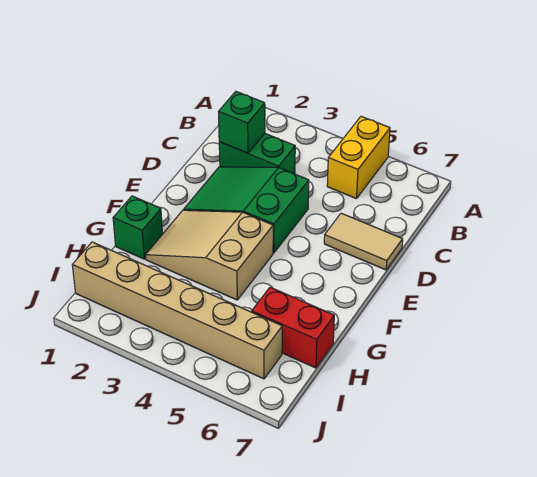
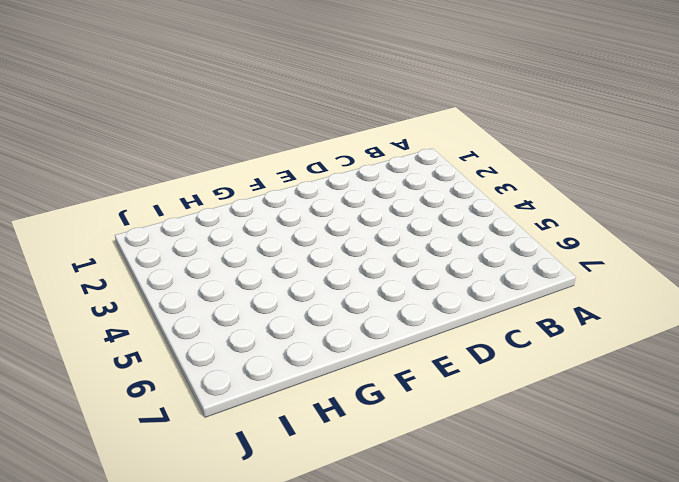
none -> yellow brick A5:B5 level 1
none -> green brick C2:C3 level 1

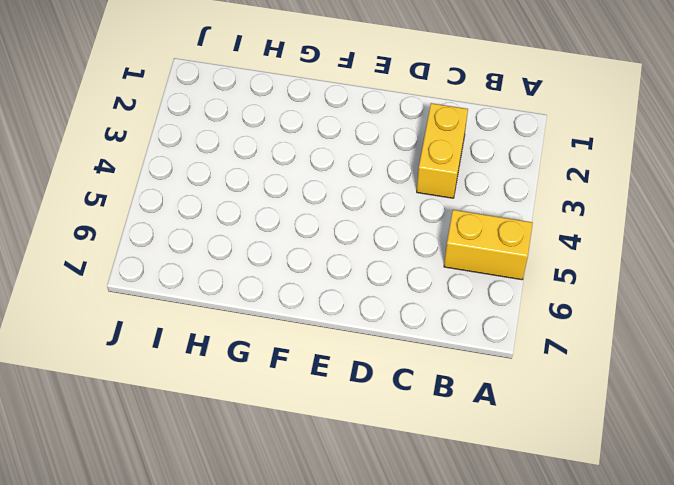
yellow brick C2:C3 level 1 -> green brick C2:C3 level 1
none -> green slope D2:E4 level 1 top 4
none -> tan tile D6:D7 level 1

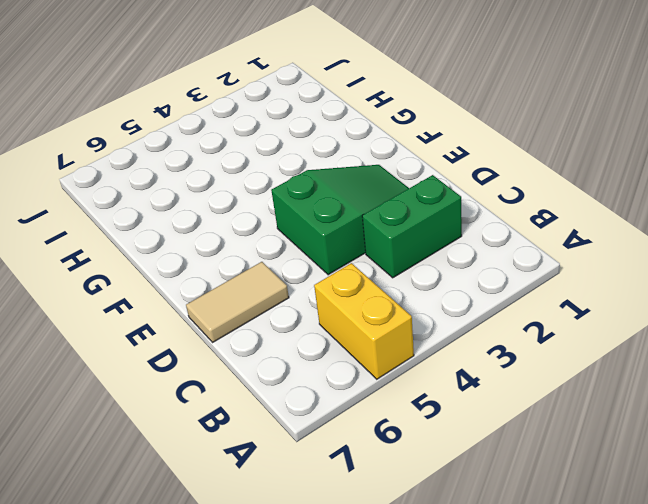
none -> tan slope F2:G4 level 1 top 4
none -> green brick G1 level 1

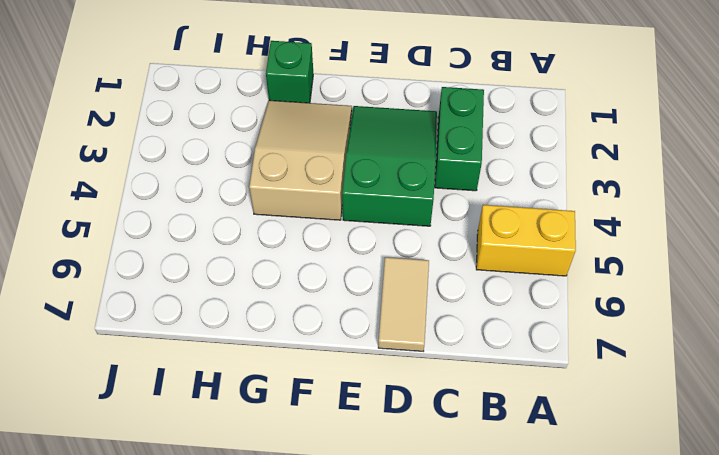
none -> red brick H6:H7 level 1
none -> tan brick I1:I6 level 1

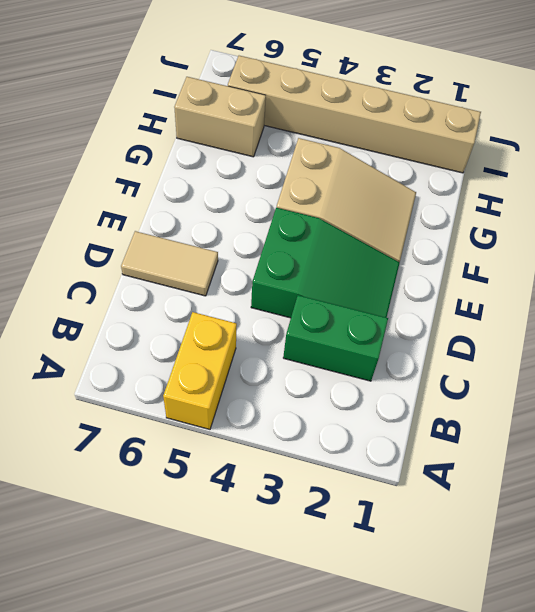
tan brick H6:H7 level 1 -> red brick H6:H7 level 1
none -> green brick G1 level 1
none -> green brick C2 level 2

